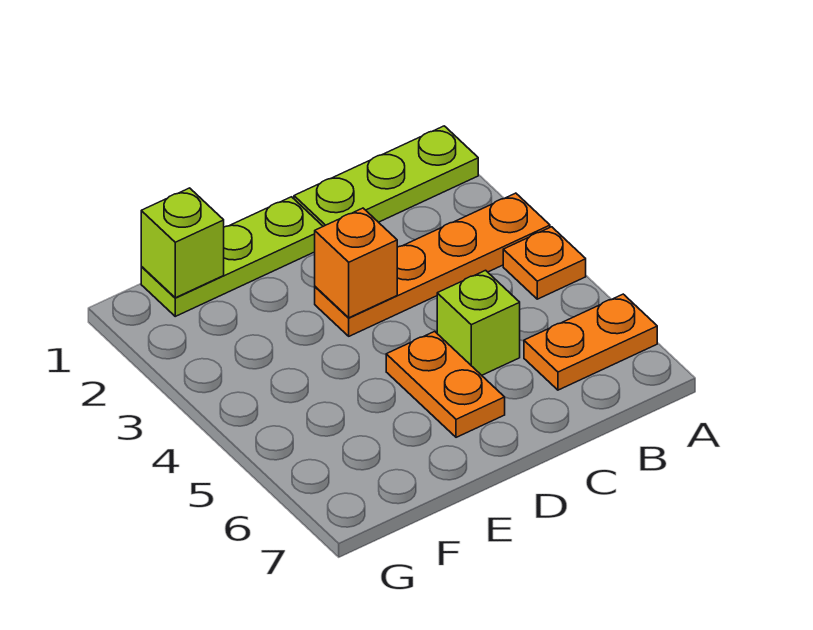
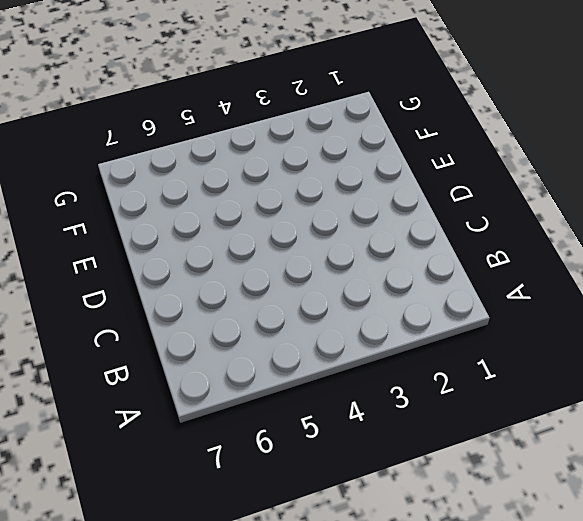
none -> lime plate A1:C1 level 1
none -> orange plate A3:D3 level 1

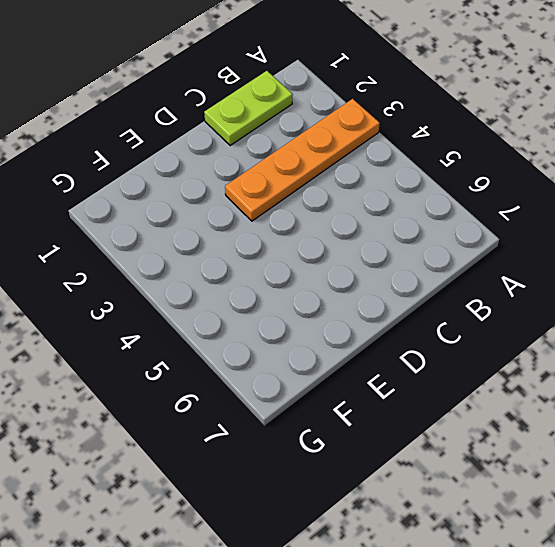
lime plate B1:C1 level 1 -> lime plate A1:C1 level 1
none -> orange plate A4 level 1
none -> orange plate A6:B6 level 1

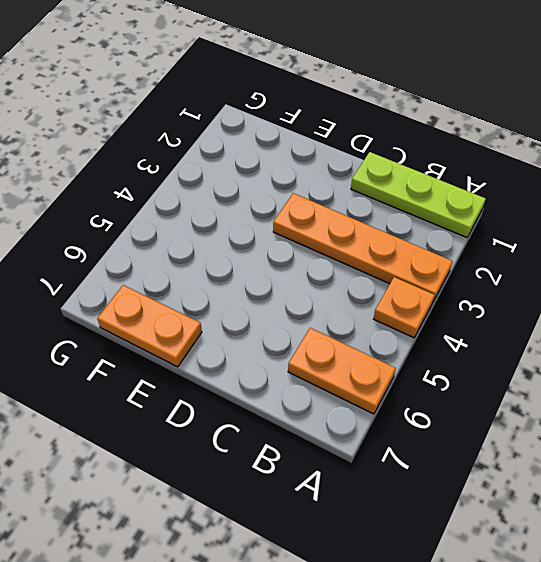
orange plate E7:F7 level 1 -> orange plate D5:D6 level 1
none -> lime brick C5 level 1
none -> lime plate D1:F1 level 1

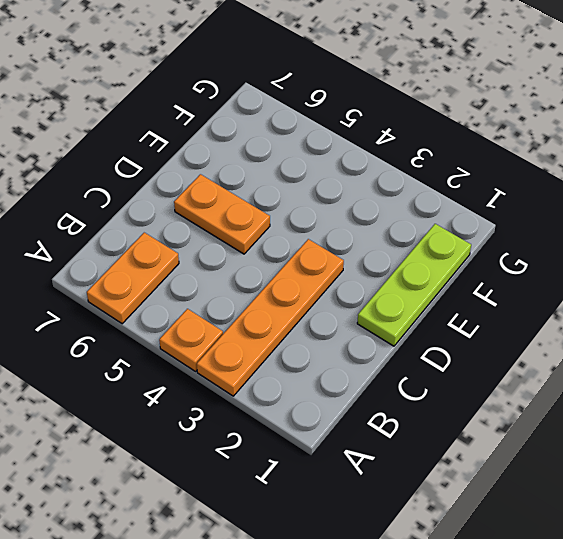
none -> lime plate A1:C1 level 1
none -> lime brick C5 level 1

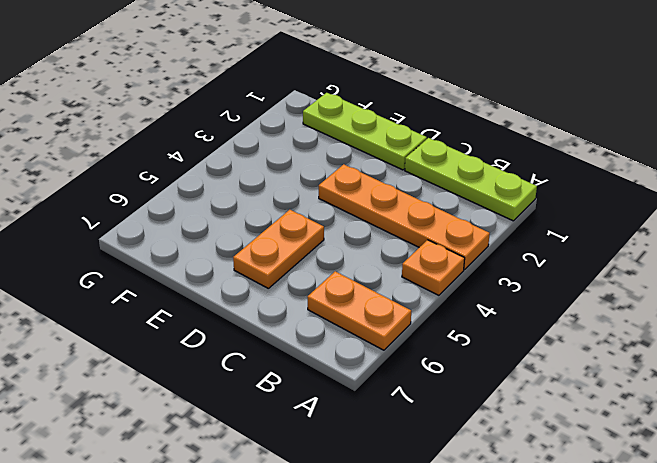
none -> lime brick C5 level 1
none -> orange brick D3 level 2

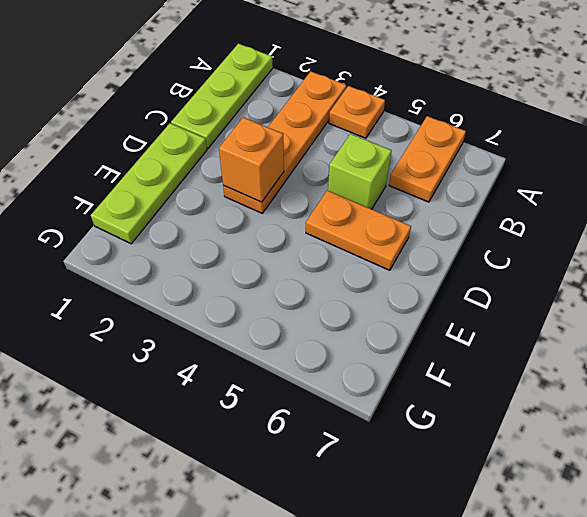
none -> lime brick F1 level 2

